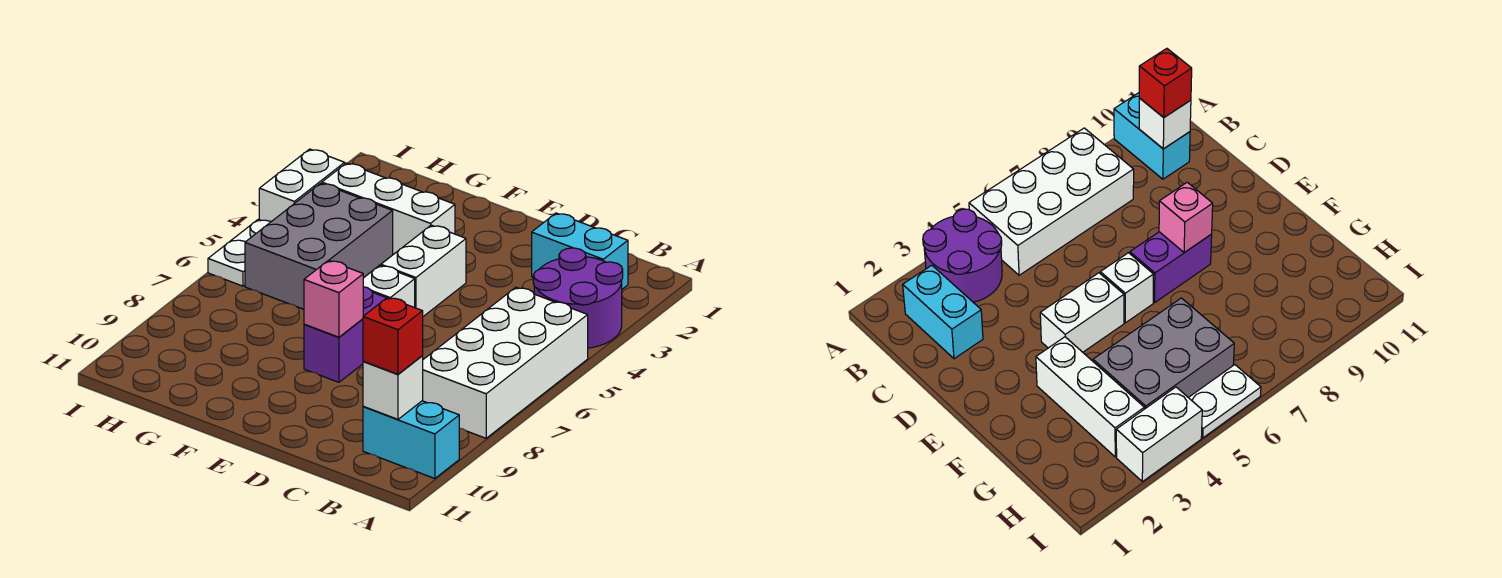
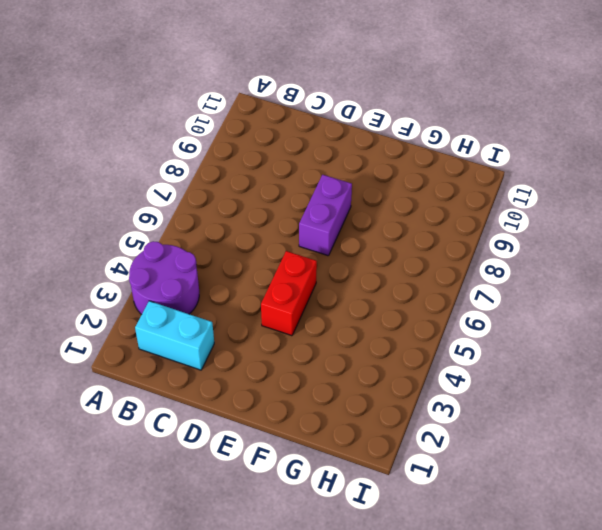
red brick E4:E5 level 1 -> white brick E4:E5 level 1
none -> white brick A5:B8 level 1
none -> cyan brick A10:B10 level 1
none -> white brick E6 level 1

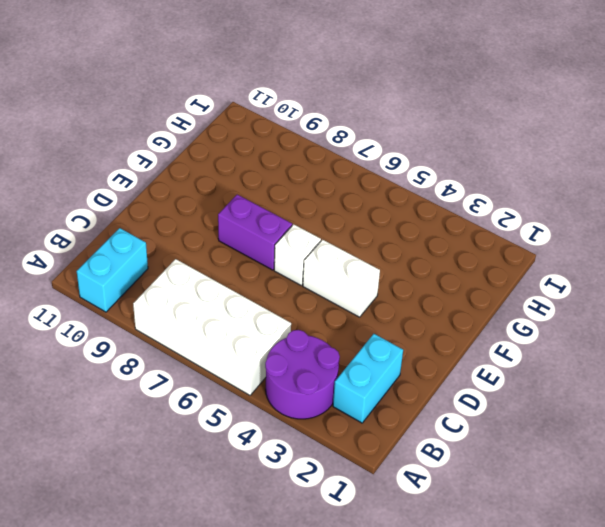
none -> white brick F3:H3 level 1
none -> grey brick G4:H6 level 1
none -> white brick I3:I4 level 1

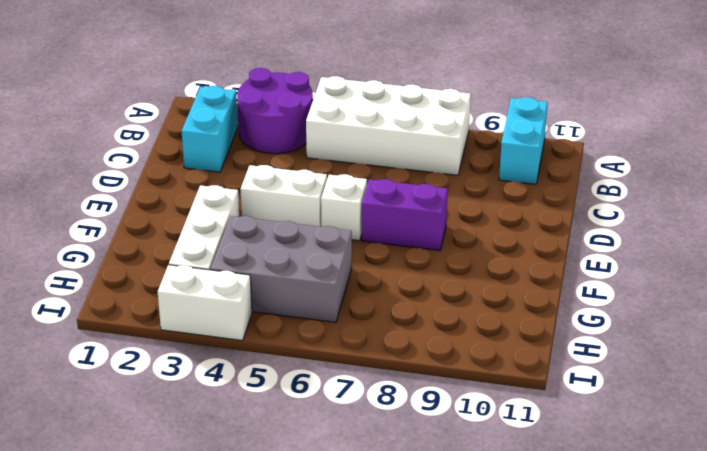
none -> white plate I5:I6 level 1
none -> white brick B10 level 2
none -> pink brick E8 level 2

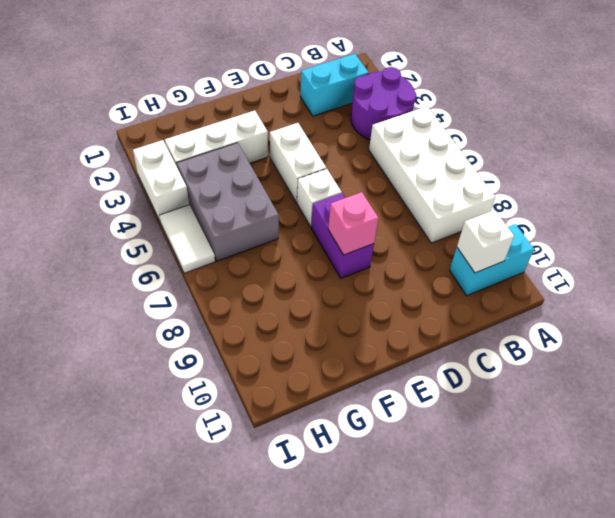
white tile I5:I6 level 1 -> white plate I5:I6 level 1
none -> red brick B10 level 3

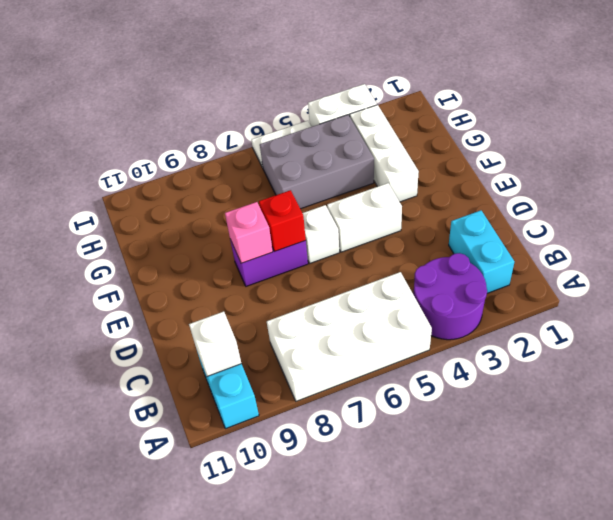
red brick E7 level 2 -> red brick B10 level 3

